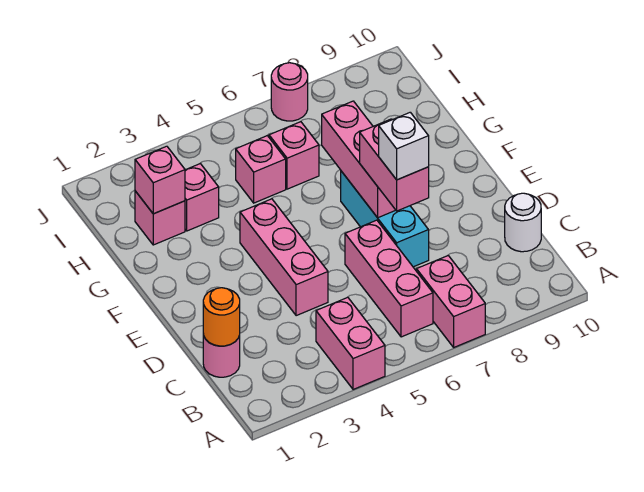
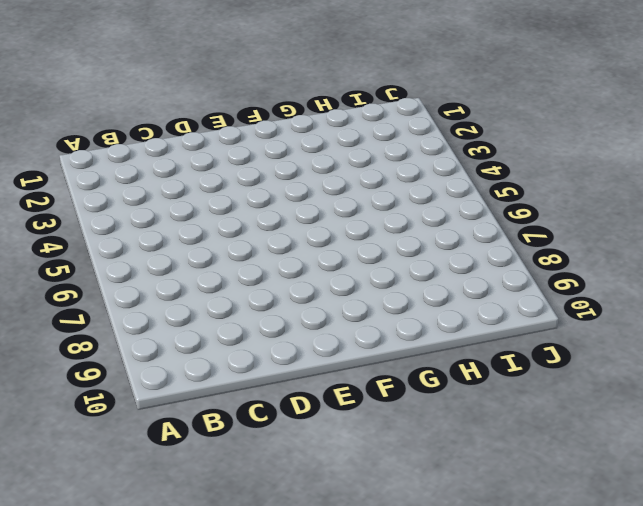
none -> pink brick A4:B4 level 1
none -> pink brick A7:B7 level 1
none -> pink brick B6:D6 level 1

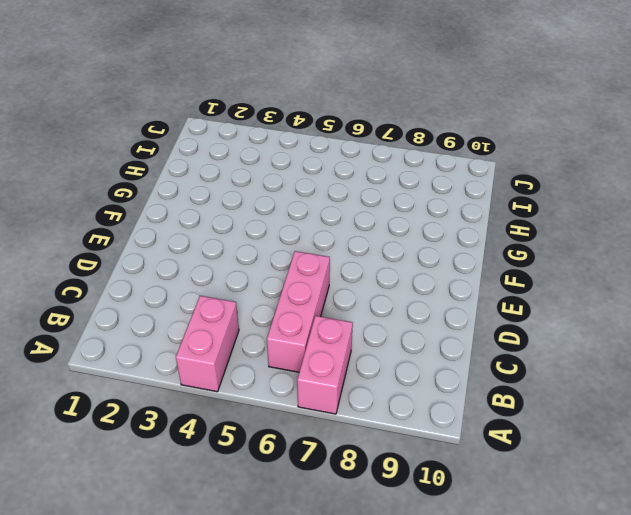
none -> pink round brick C1 level 1
none -> white round brick C10 level 1
none -> pink brick D4:F4 level 1

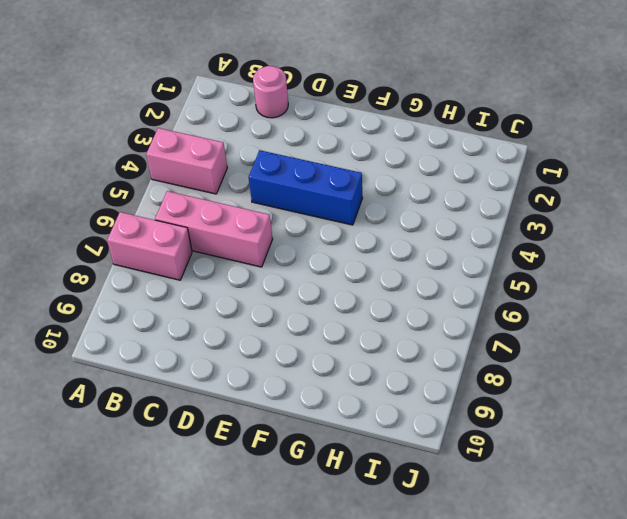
blue brick D4:F4 level 1 -> pink brick D4:F4 level 1
none -> white round brick C10 level 1
none -> cyan brick D7:F7 level 1
none -> pink brick H2 level 1

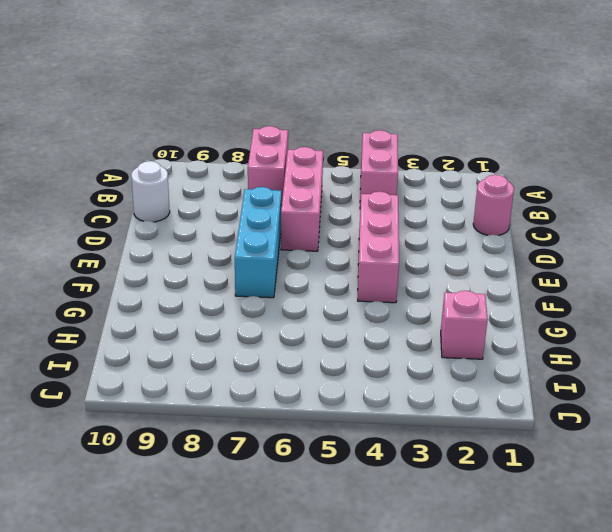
none -> pink brick H3 level 1
none -> pink brick H5 level 1
none -> pink brick H6 level 1

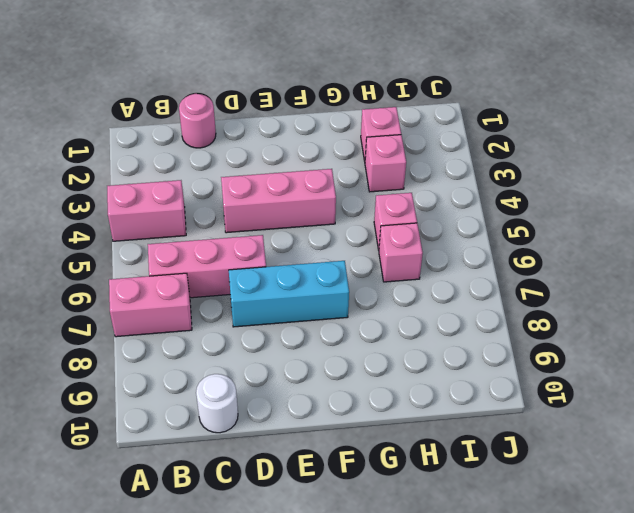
none -> pink round brick J7 level 1
none -> orange round brick C1 level 2
none -> pink brick E7:G7 level 2

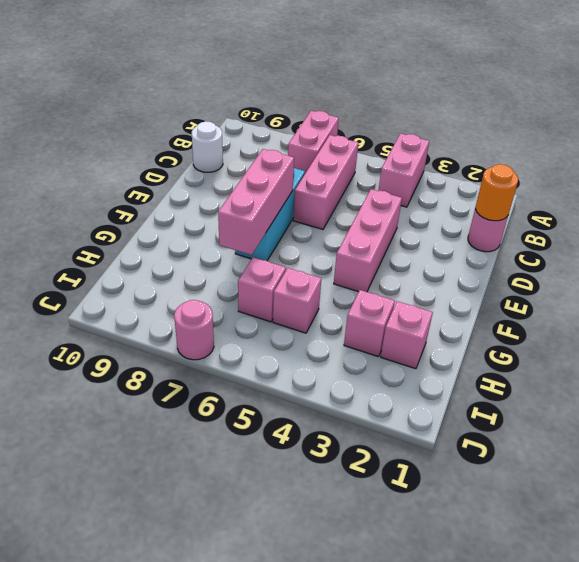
none -> pink brick H2 level 2
none -> pink brick D7:E7 level 3
none -> white brick D7 level 4

